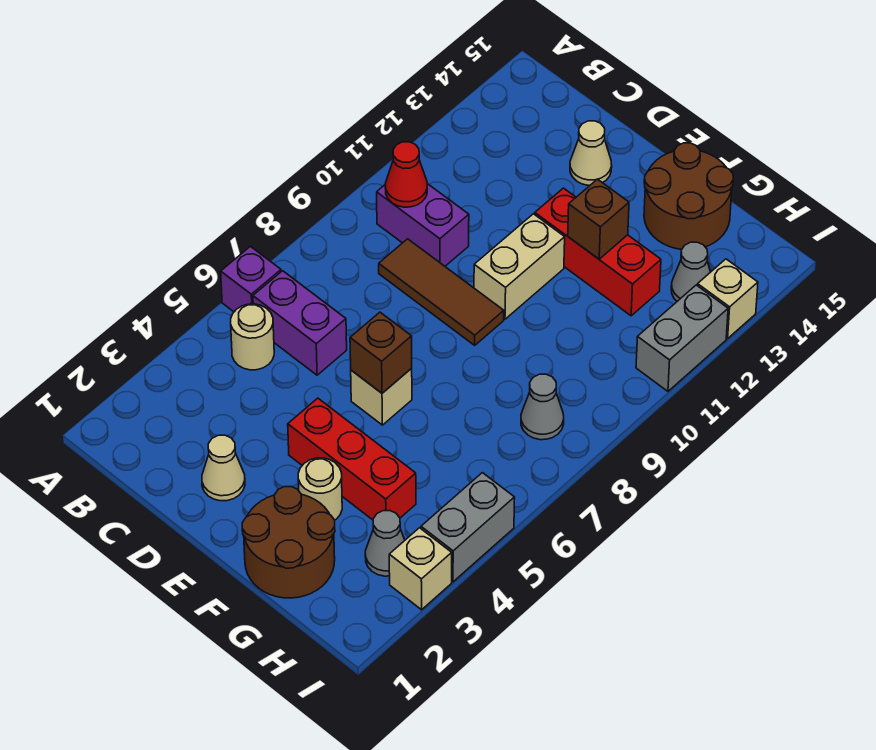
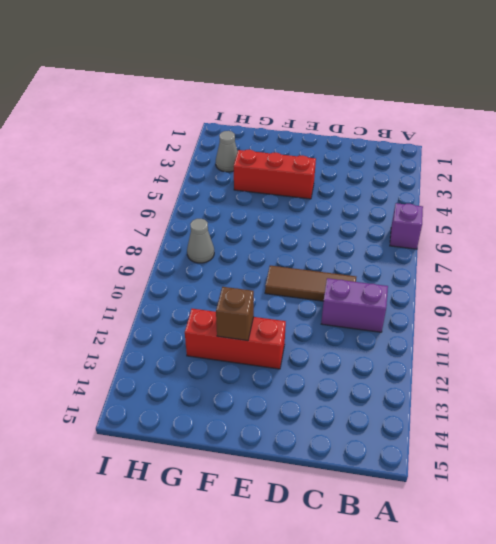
none -> tan round brick B5 level 1
none -> purple brick B6:C6 level 1
none -> tan cone D2 level 1

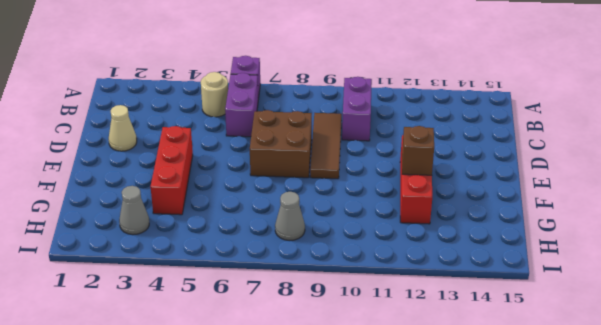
brown brick D7:E8 level 1 -> none
none -> tan cone D14 level 1
none -> tan brick E6 level 1
none -> tan brick E10:E11 level 1

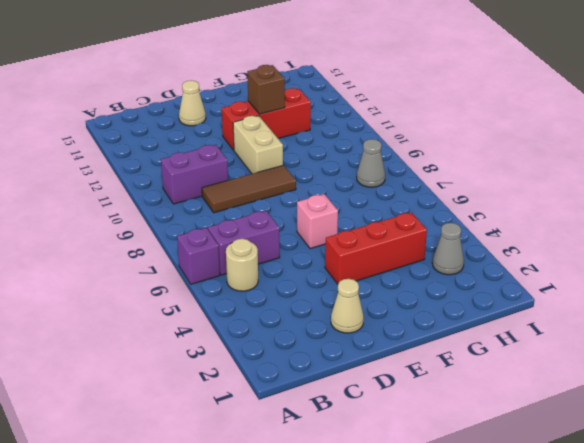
pink brick E6 level 1 -> tan brick E6 level 1
none -> brown round brick F1:G2 level 1
none -> tan round brick F3 level 1
none -> brown round brick F14:G15 level 1

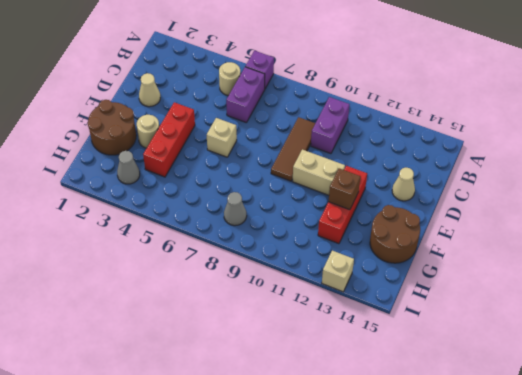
none -> grey cone H13 level 1
none -> tan brick I3 level 1
none -> grey brick I4:I5 level 1

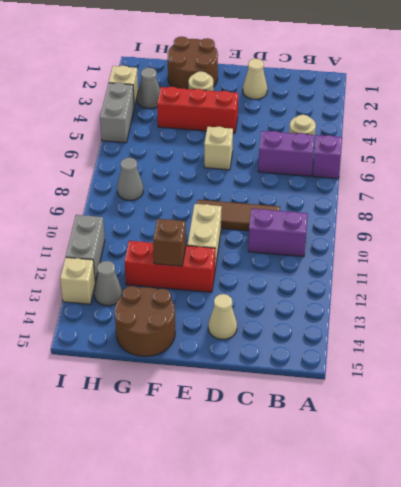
none -> red cone B10 level 2
none -> brown brick E6 level 2

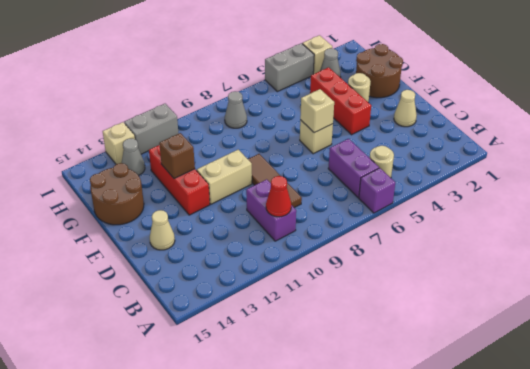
tan brick E6 level 2 -> brown brick E6 level 2

